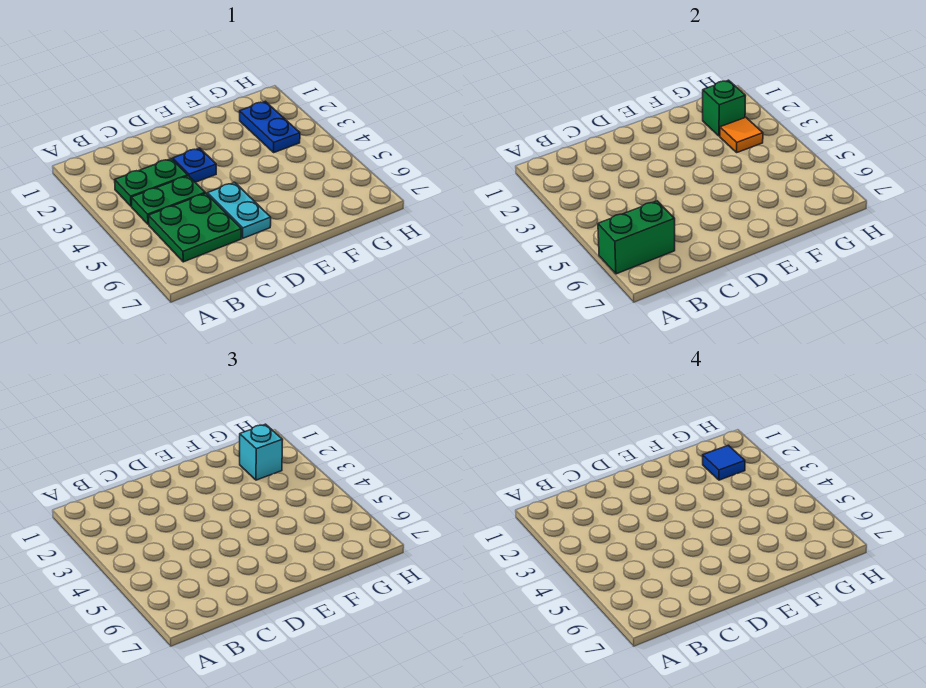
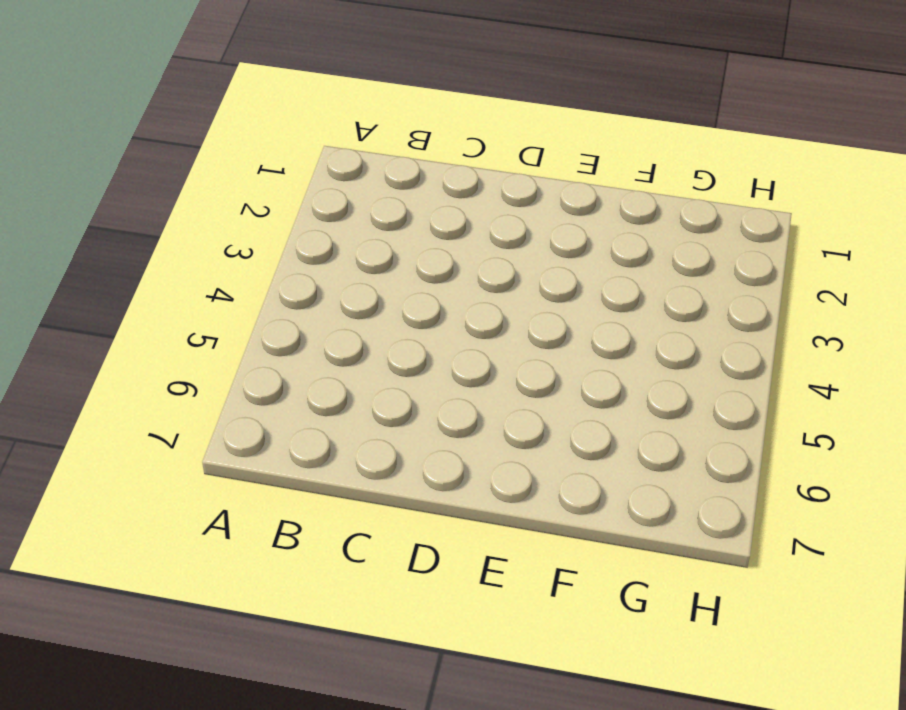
none -> green plate B3:C3 level 1
none -> green plate B4:C4 level 1

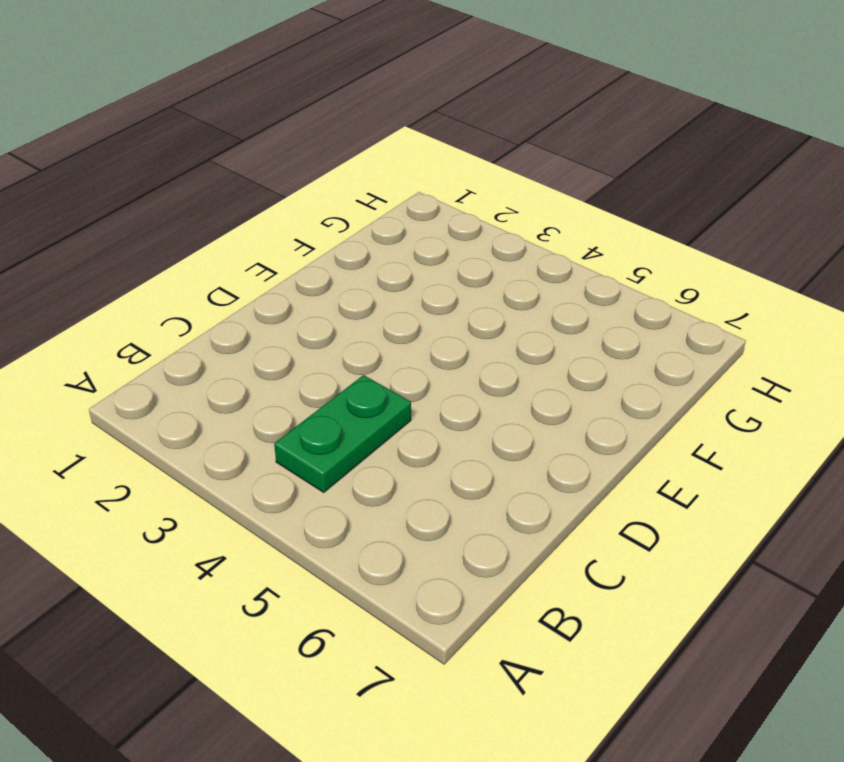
none -> green plate B3:C3 level 1
none -> green plate B5:C6 level 1

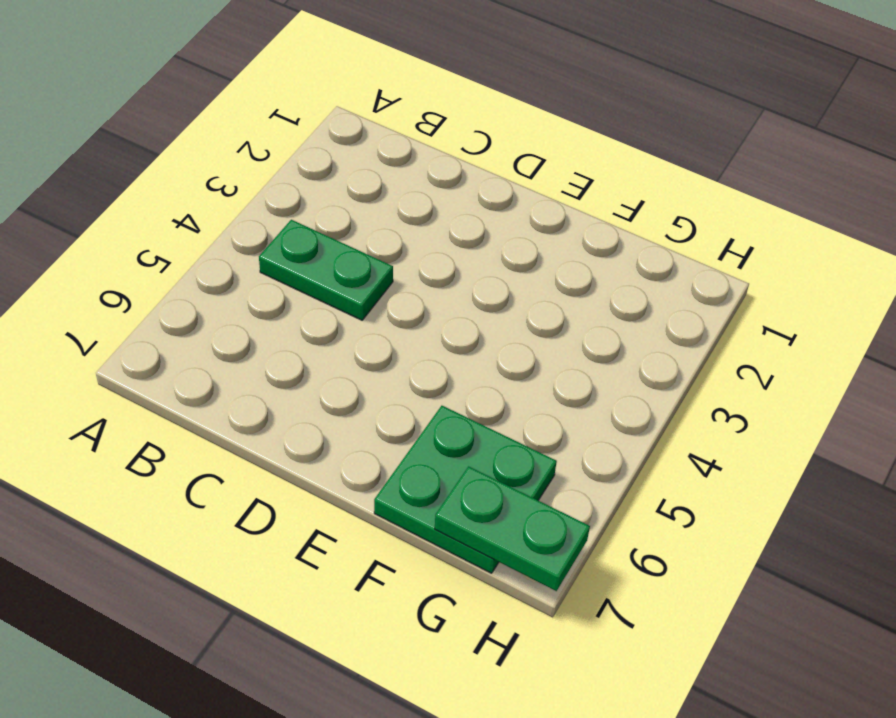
green plate F6:G7 level 1 -> green plate B5:C6 level 1
green plate G7:H7 level 2 -> green plate B3:C3 level 1
none -> blue plate D3 level 1
none -> cyan plate D5:D6 level 1

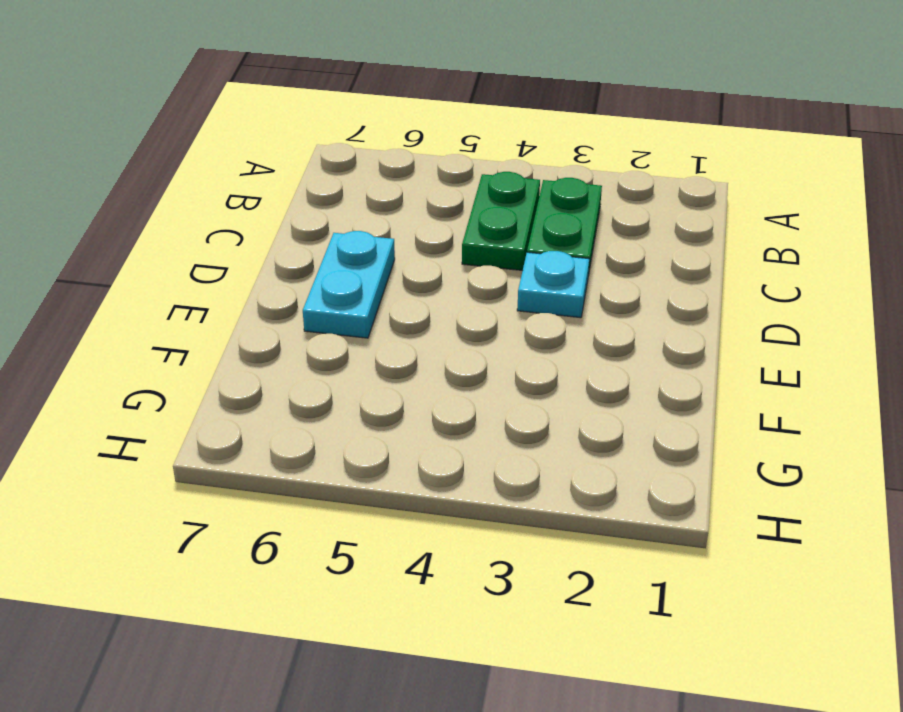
cyan plate D3 level 1 -> blue plate D3 level 1
cyan plate D6:E6 level 1 -> cyan plate D5:D6 level 1
none -> green plate B5:C6 level 1
none -> blue plate G2:G3 level 1

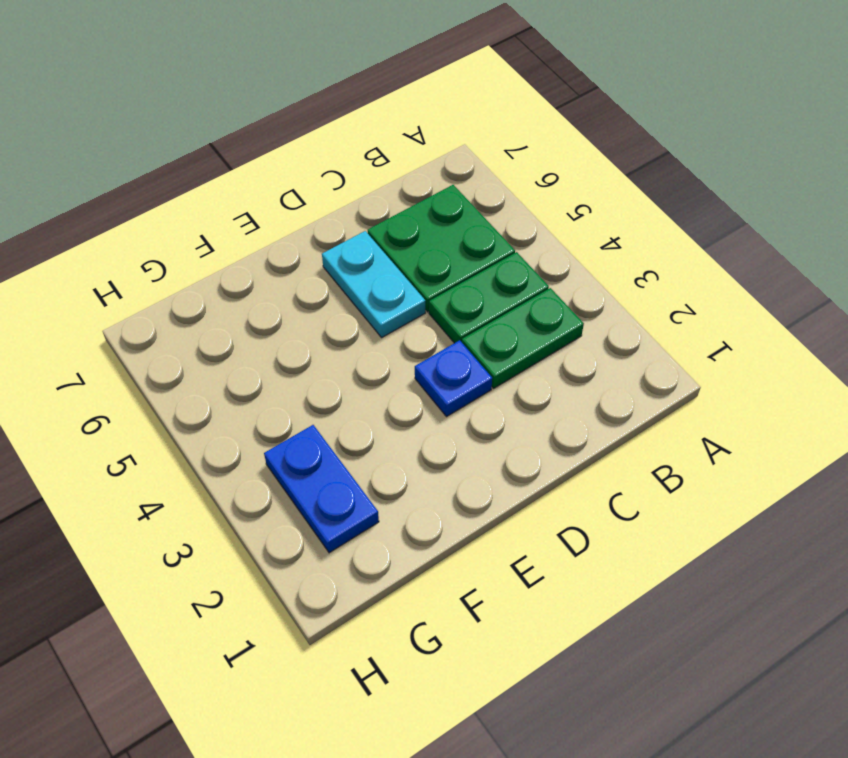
none -> green brick A6:B6 level 2
none -> green brick G2 level 2

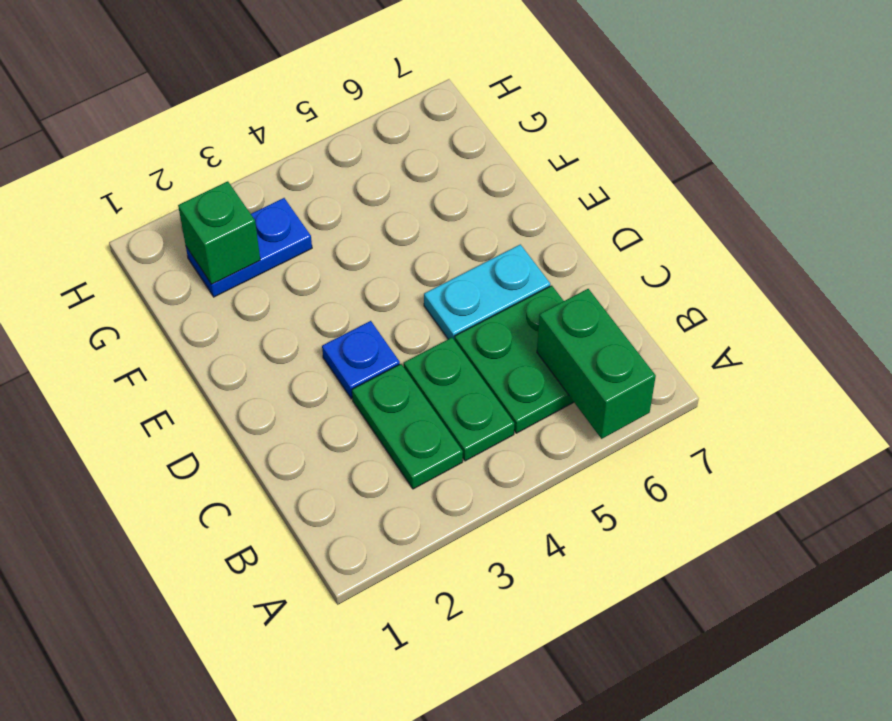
none -> orange tile G3 level 2
none -> cyan brick G2 level 3

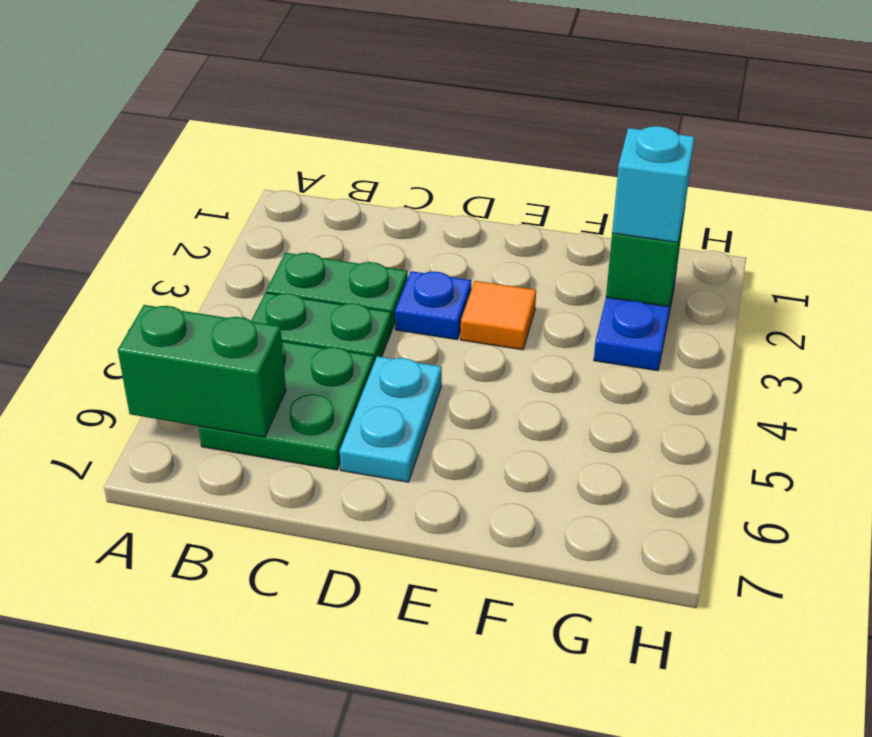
orange tile E3 level 1 -> orange tile G3 level 2
none -> blue tile G2 level 4

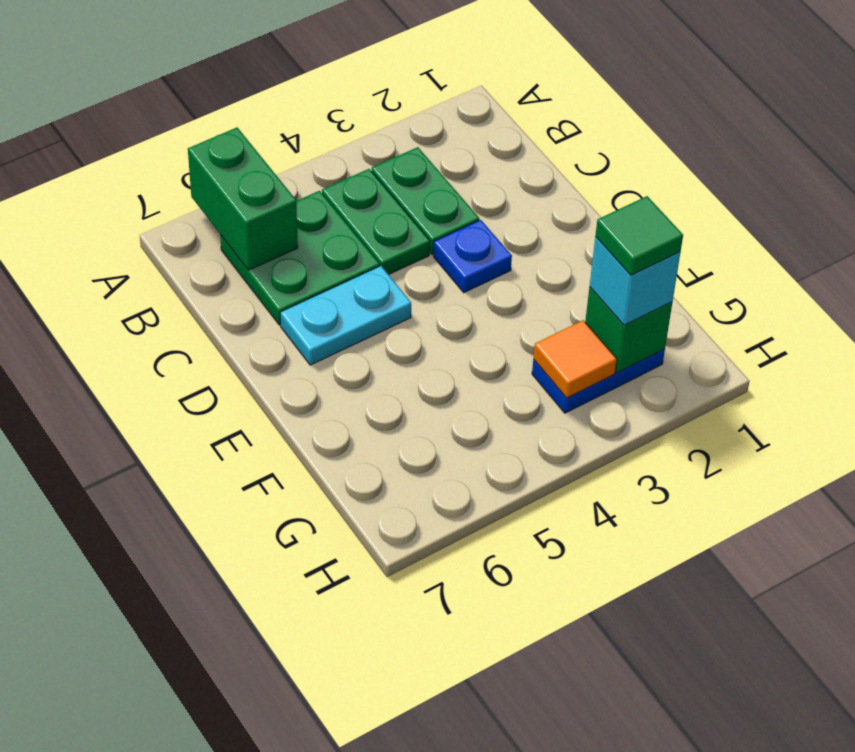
green tile G2 level 4 -> blue tile G2 level 4

